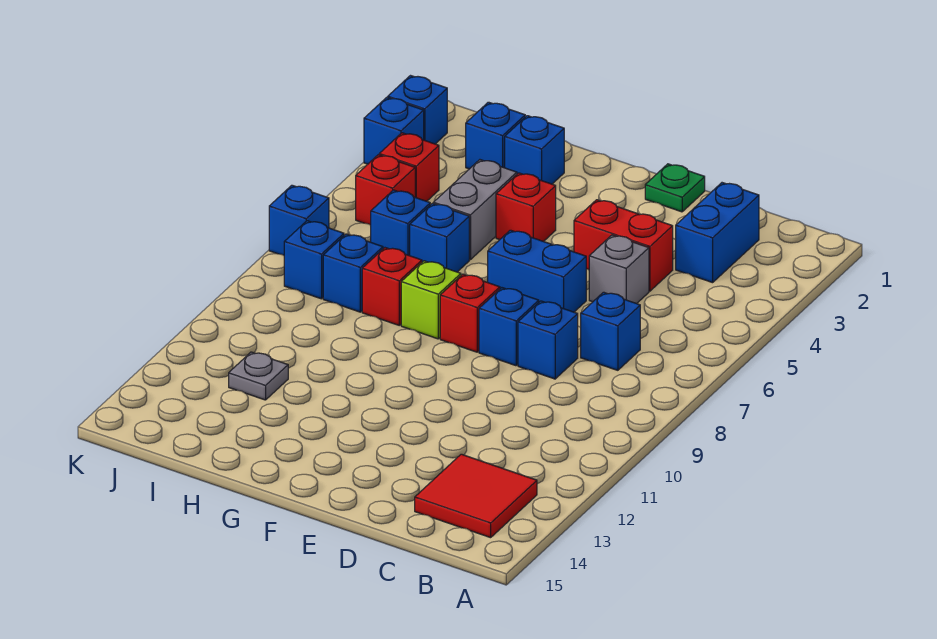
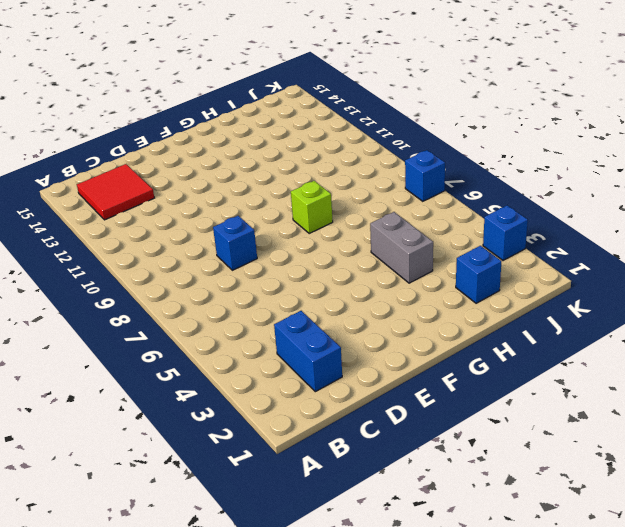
none -> blue brick C7 level 1
none -> red brick D4:E4 level 1
none -> grey brick D5 level 1

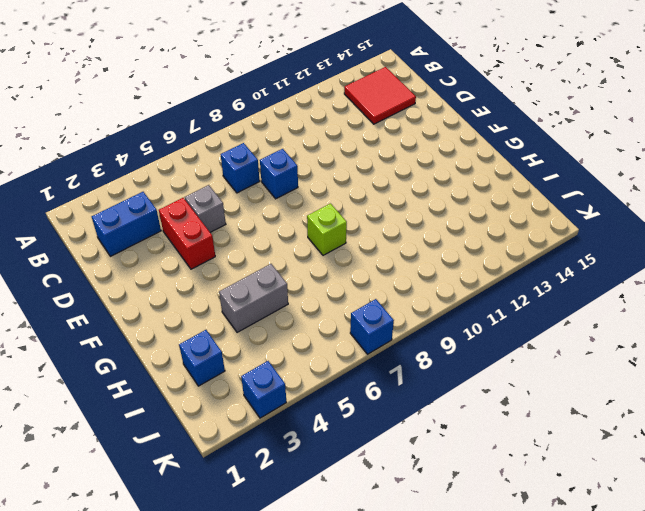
none -> green plate E1 level 1
none -> blue brick E6:F6 level 1
none -> blue brick E8 level 1

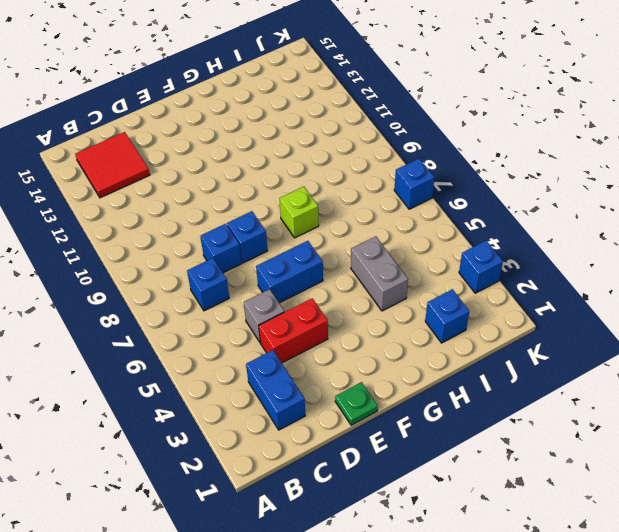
none -> red brick F8 level 1
none -> red brick G4 level 1
none -> blue brick H2 level 1

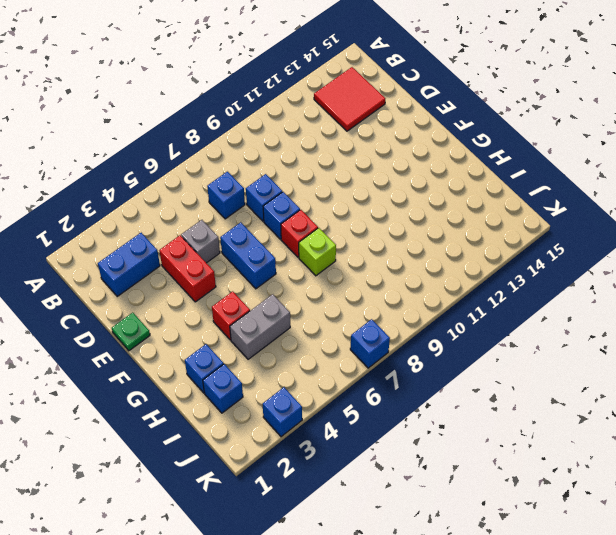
none -> blue brick H6 level 1
none -> red brick H8 level 1
none -> blue brick I6 level 1

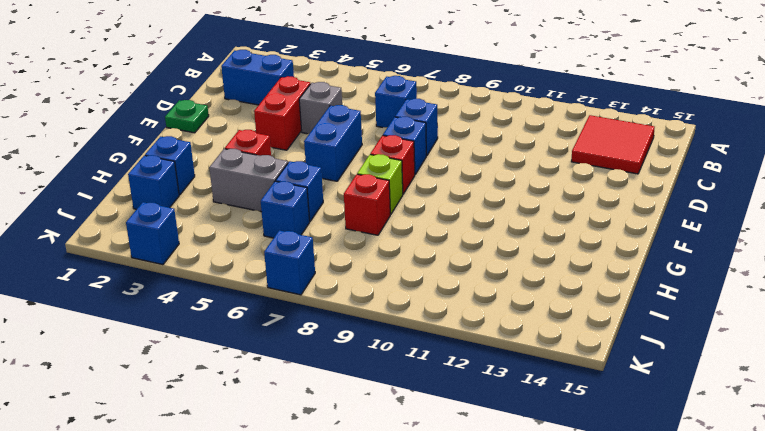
none -> blue brick I8 level 1
none -> grey plate I12 level 1
none -> red brick J4 level 1

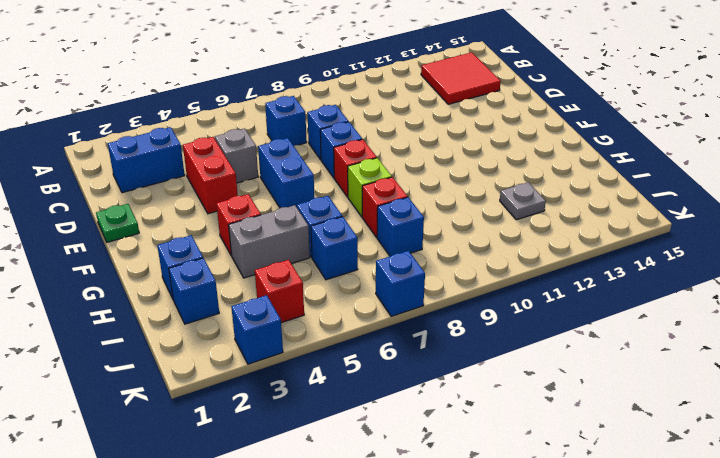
none -> red brick J5 level 1
none -> blue brick J8 level 1
none -> blue brick K2 level 1

